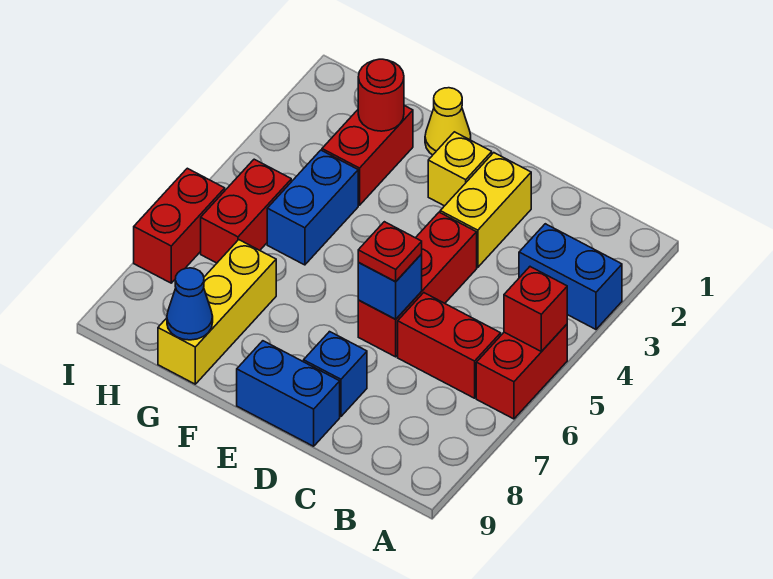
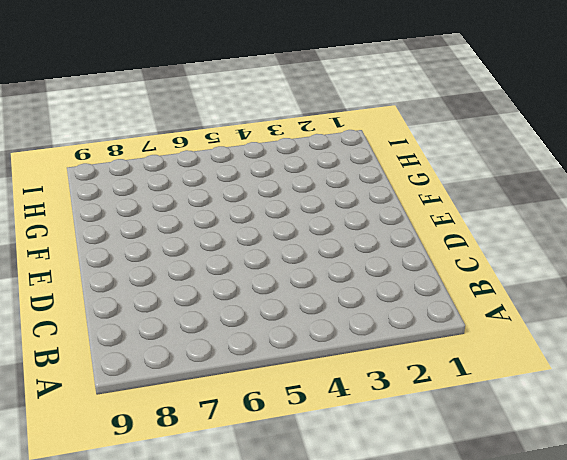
none -> blue brick A3:B3 level 1
none -> red brick A5:A6 level 1
none -> red brick B6:C6 level 1

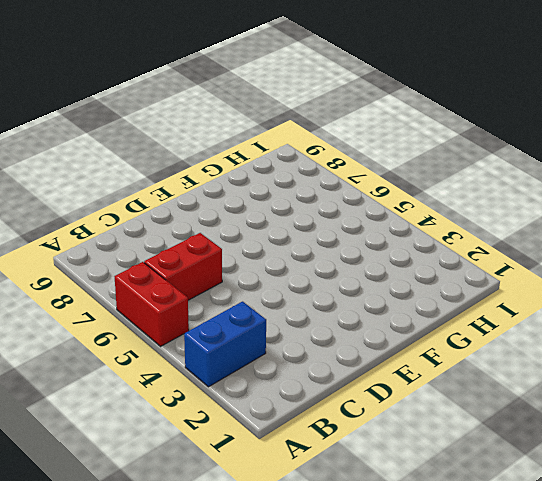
none -> yellow brick D2:D3 level 1
none -> red brick D4:D6 level 1
none -> blue brick D8 level 1

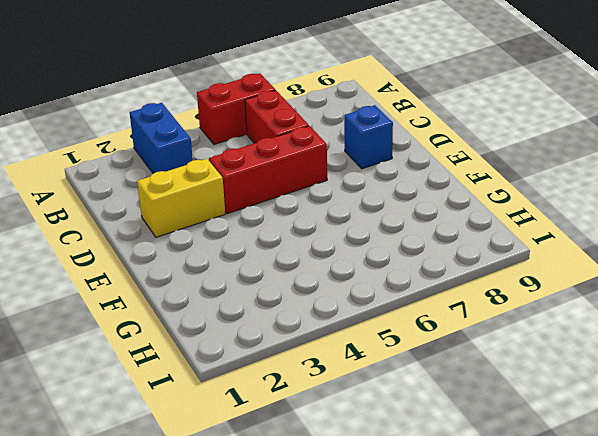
none -> blue brick D9:E9 level 1
none -> yellow brick E2 level 1
none -> yellow cone F1 level 1

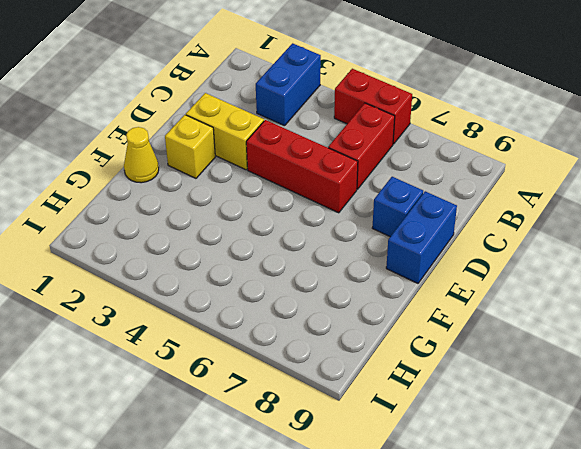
none -> red brick G2:G3 level 1
none -> blue brick G4:G5 level 1
none -> yellow brick G7:G9 level 1

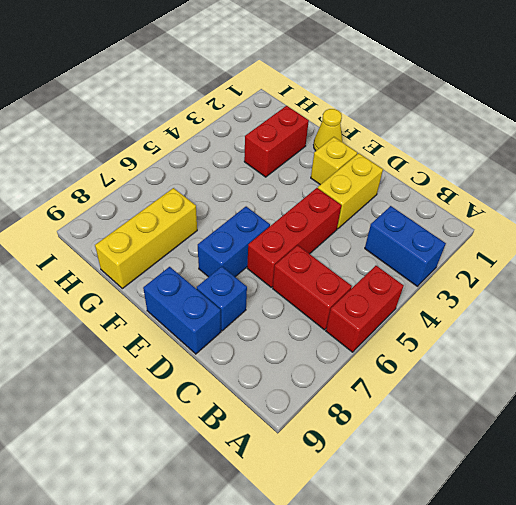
blue brick E6:E7 level 1 -> blue brick G4:G5 level 1
none -> red brick H5:H6 level 1
none -> red brick I6:I7 level 1
none -> red brick A5 level 2

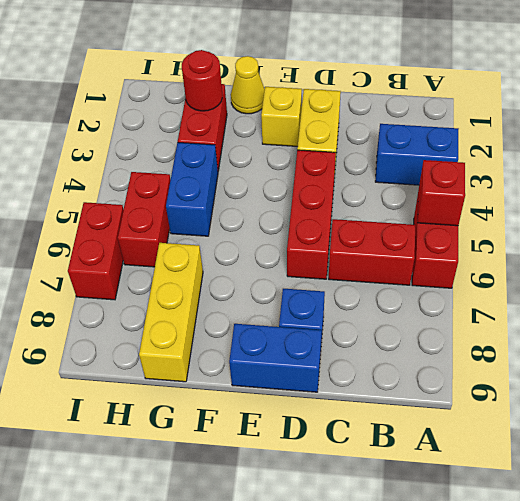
none -> blue brick D6 level 2
none -> blue cone G9 level 2
none -> red plate D6 level 3

